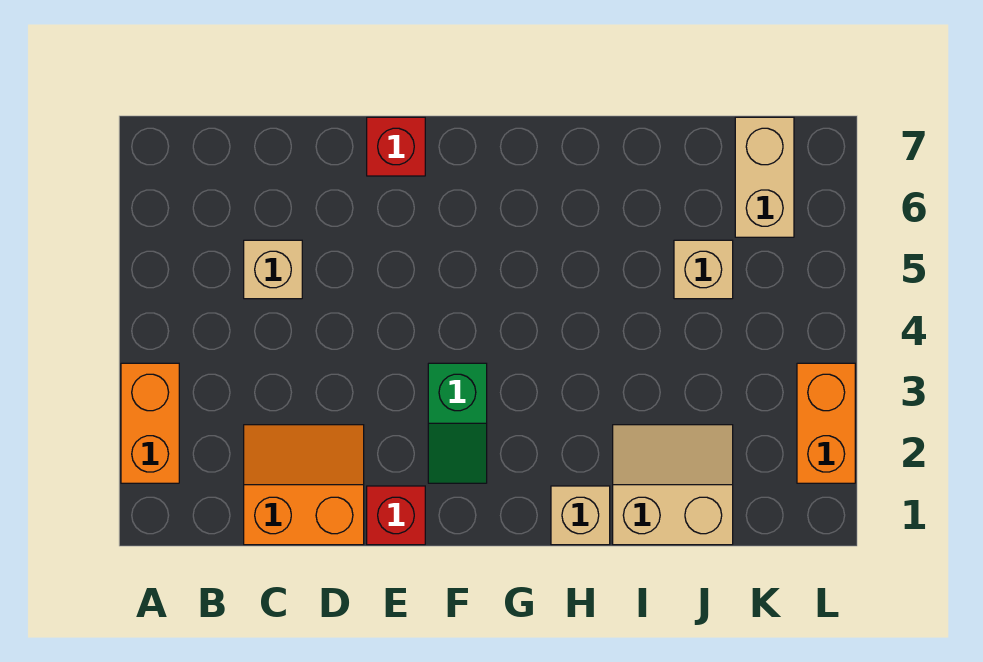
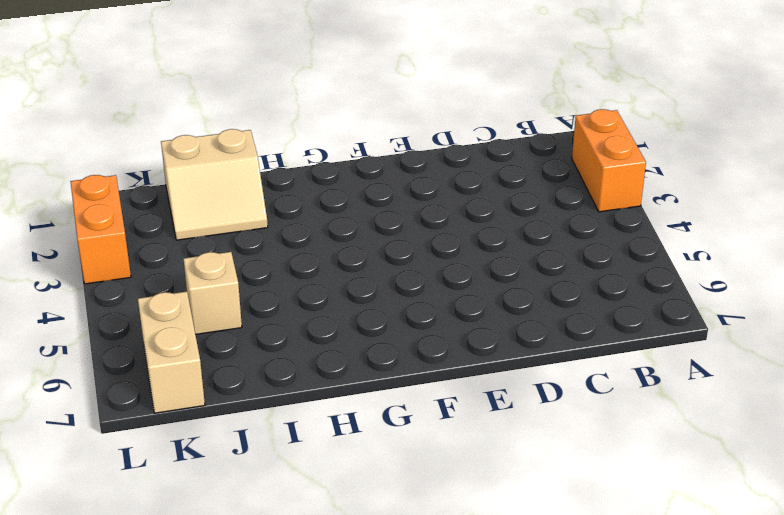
none -> orange slope C1:D2 level 1 top 1
none -> tan brick C5 level 1

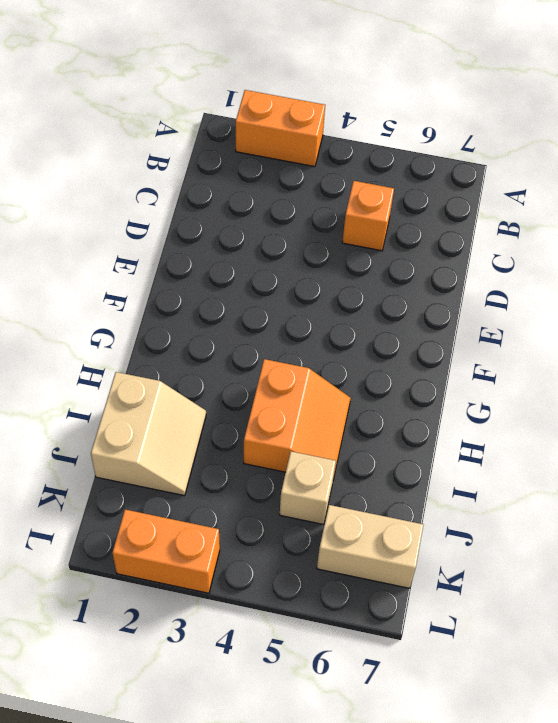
orange brick C5 level 1 -> tan brick C5 level 1
orange slope H4:I5 level 1 top 4 -> orange slope C1:D2 level 1 top 1
none -> red brick E1 level 1
none -> red brick E7 level 1

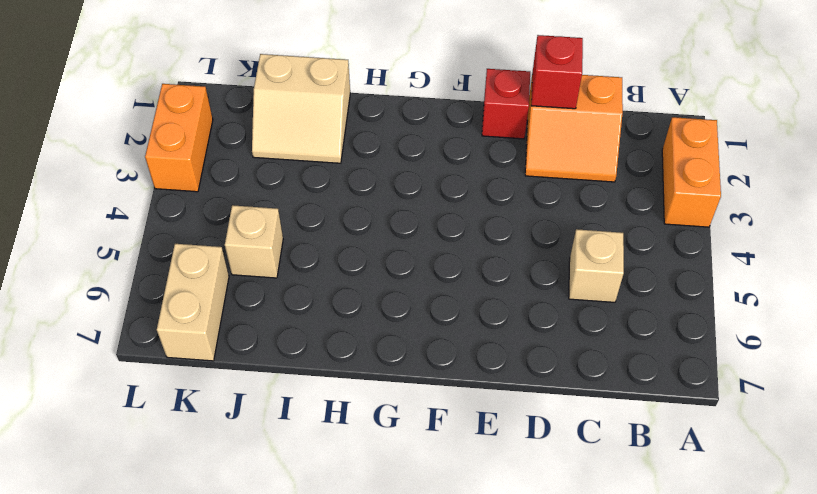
red brick D1 level 2 -> red brick E7 level 1
none -> green slope F2:F3 level 1 top 3
none -> tan brick H1 level 1

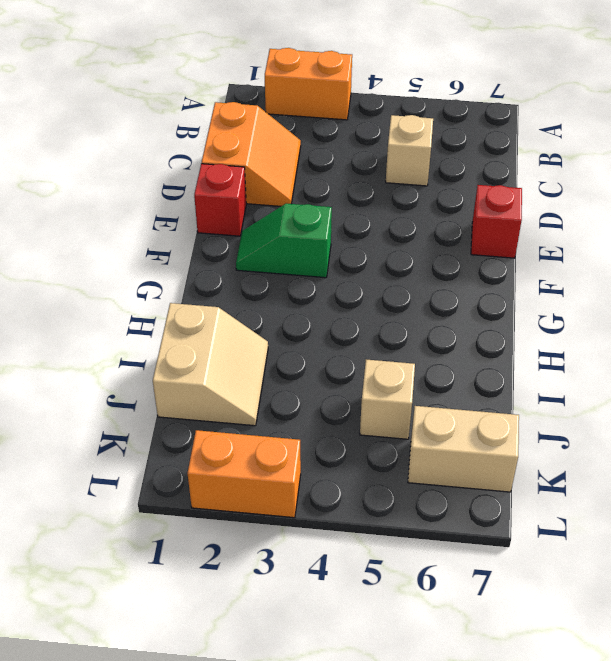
none -> tan brick H1 level 1

